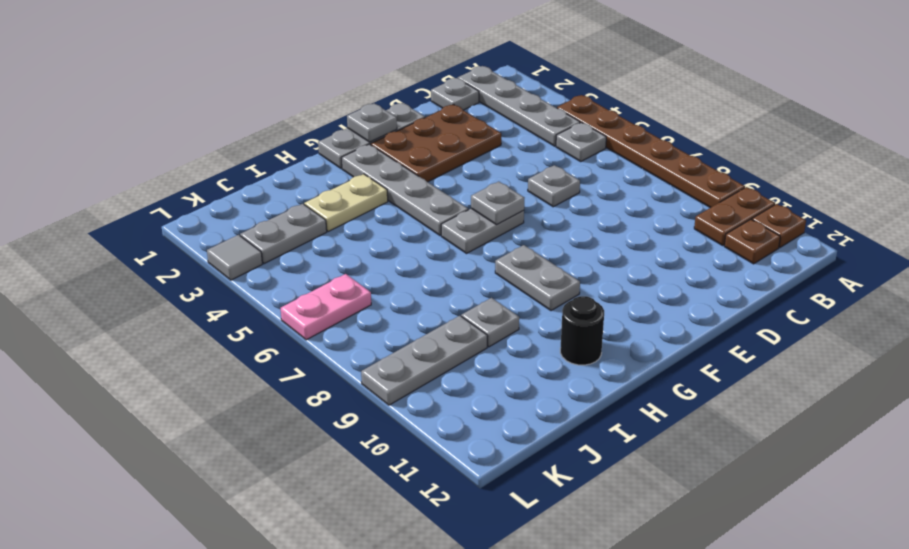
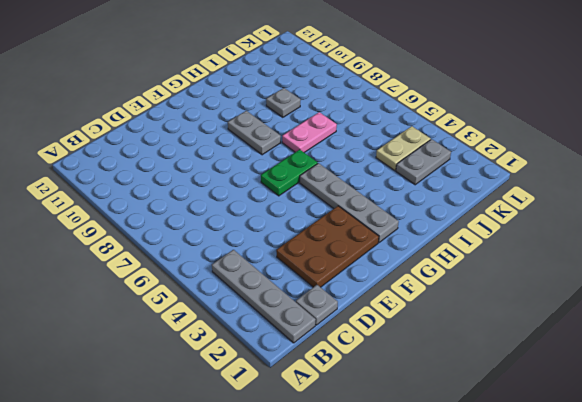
green plate F6:G6 level 1 -> grey plate F6:G6 level 1
pink plate H7:I7 level 1 -> pink plate K6:L6 level 1
tan plate J4:K4 level 1 -> tan plate H3:I3 level 1
none -> brown plate A4:A9 level 1
none -> brown plate A10:B10 level 1
none -> brown plate A11 level 1

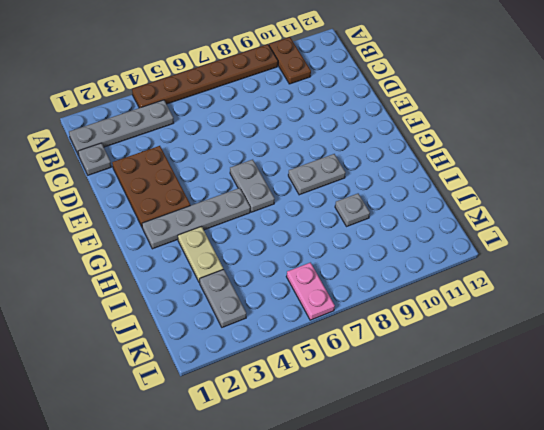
none -> brown plate A11 level 1
none -> grey plate B5 level 1
none -> brown plate B11 level 1

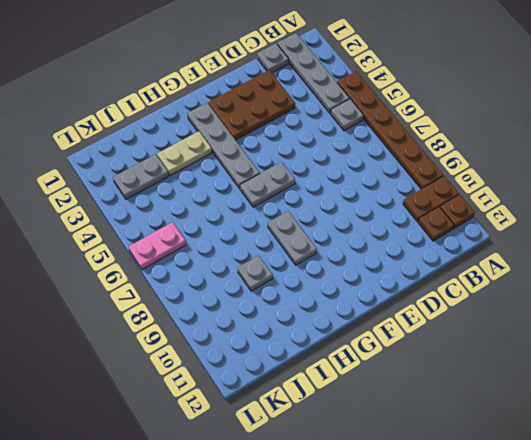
none -> grey plate D6 level 1
none -> grey plate E1:G1 level 1
none -> black round brick H11 level 1

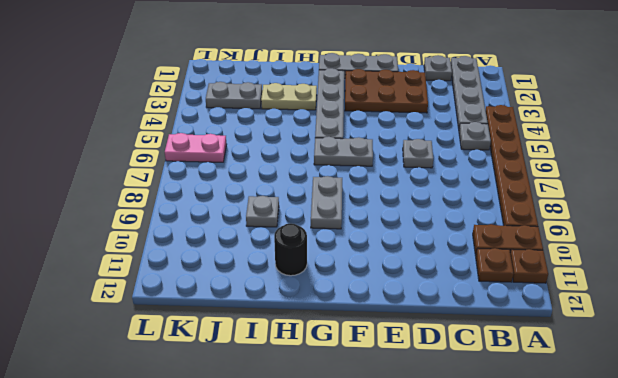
none -> grey plate J9:L9 level 1
none -> grey tile L3 level 1
none -> grey plate F1 level 2

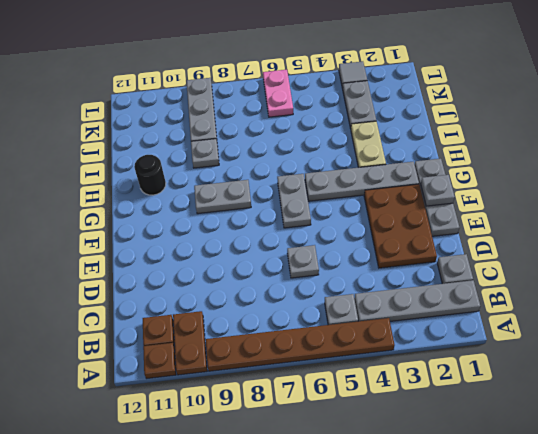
none -> grey plate F6 level 2

